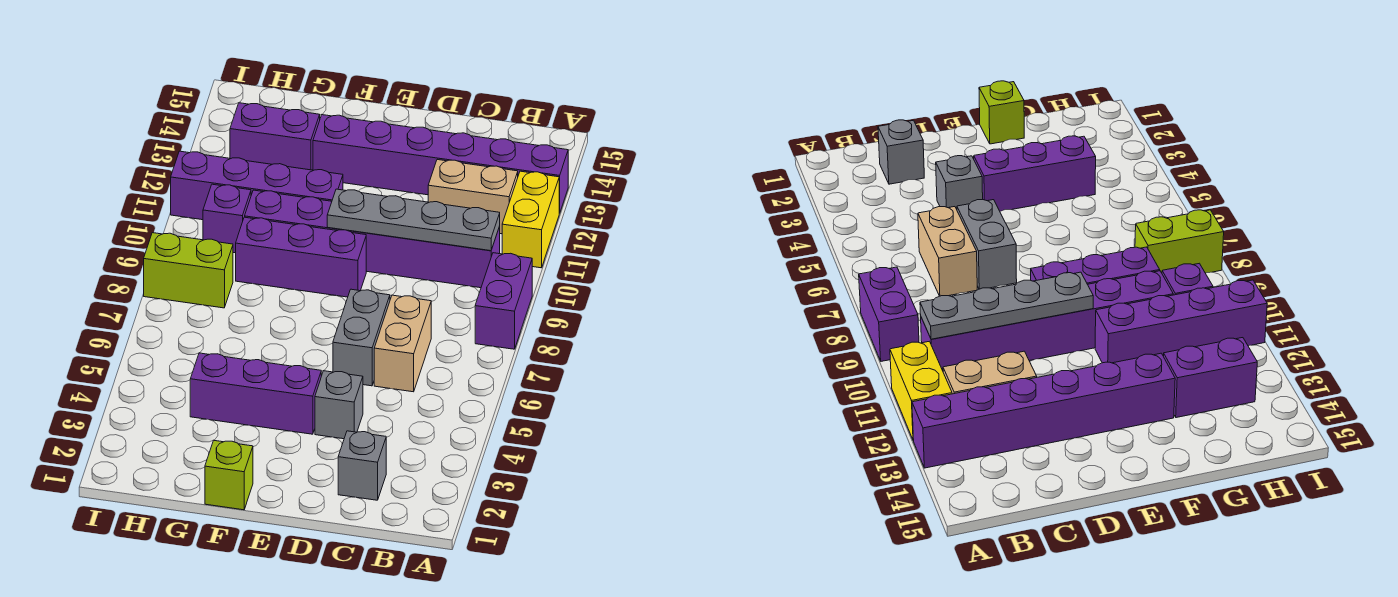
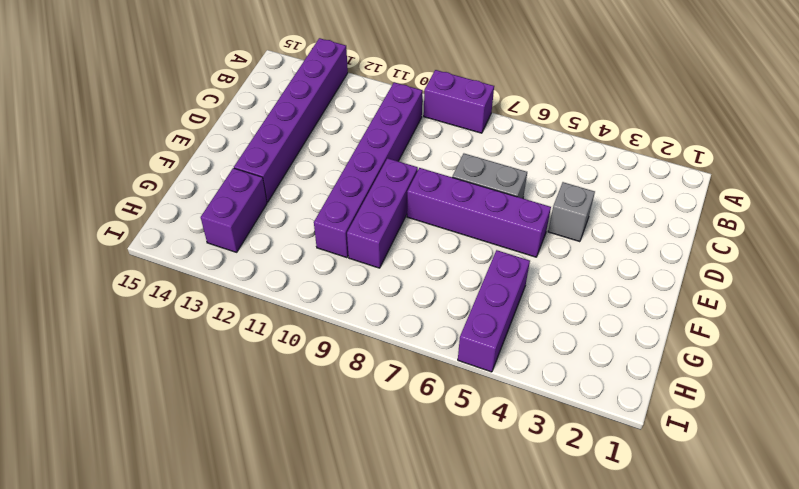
purple brick E5:E8 level 1 -> purple brick F11:I11 level 1
purple brick G5:I5 level 1 -> purple brick E4:G4 level 1
none -> yellow brick A11:A12 level 1
none -> tan brick B12:C12 level 1
none -> grey brick C2 level 1

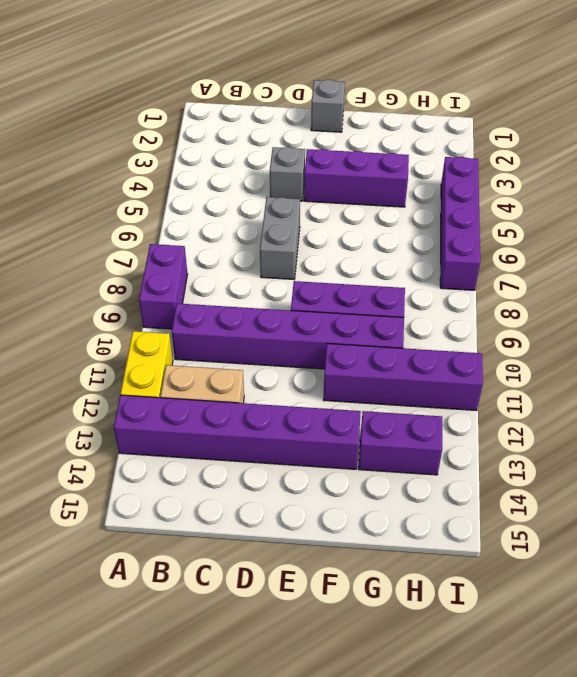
grey brick E1 level 1 -> grey brick C2 level 1
purple brick I4:I7 level 1 -> none
none -> tan brick C6:C7 level 1
none -> lime brick F1 level 1
none -> lime brick H8:I8 level 1

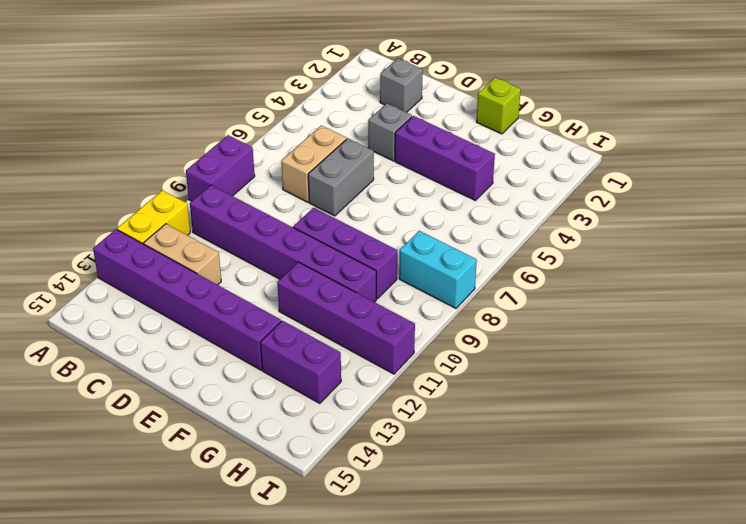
cyan brick H8:I8 level 1 -> lime brick H8:I8 level 1
none -> purple brick H10 level 1
none -> grey plate B10:E10 level 2

